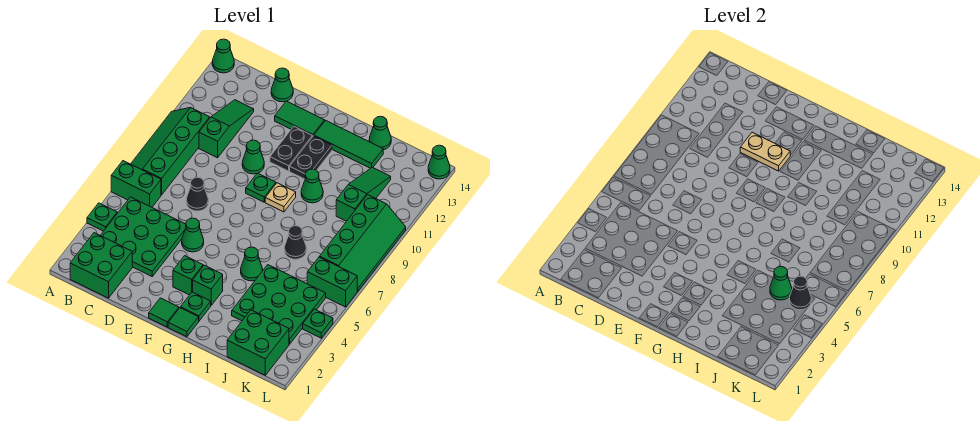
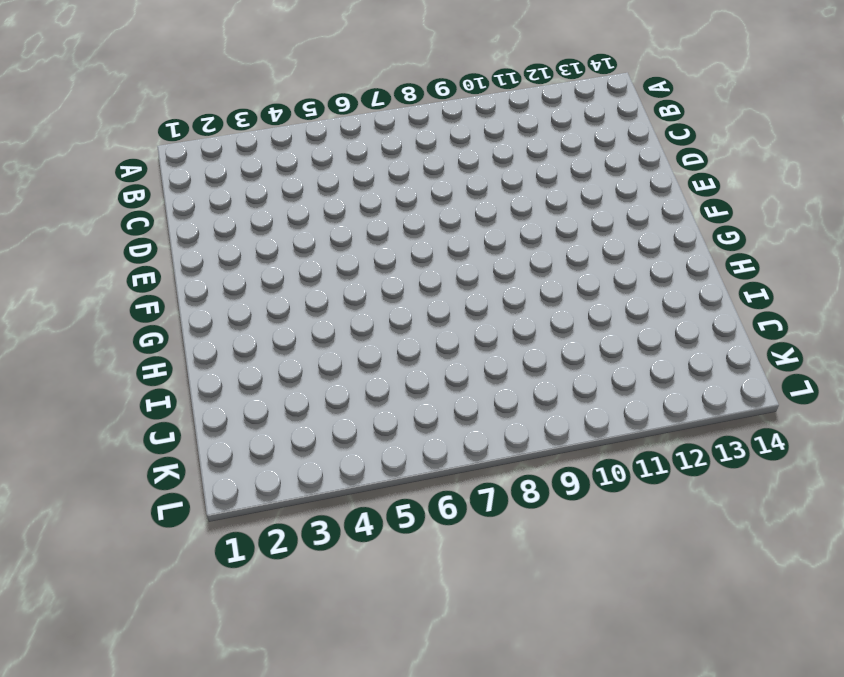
none -> green plate A4 level 1
none -> green brick A6:B6 level 1
none -> green slope A7:B10 level 1 top B
none -> green cone A14 level 1

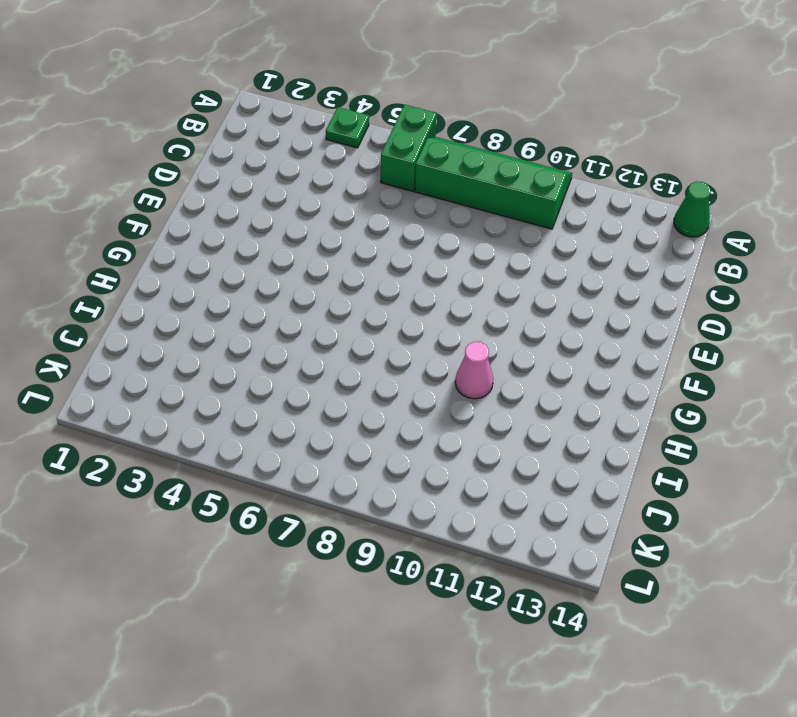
pink cone H10 level 1 -> green cone H10 level 1
none -> green brick B1:C2 level 1
none -> green plate B3:D5 level 1
none -> green slope C10:C12 level 1 top 10
none -> black cone D7 level 1

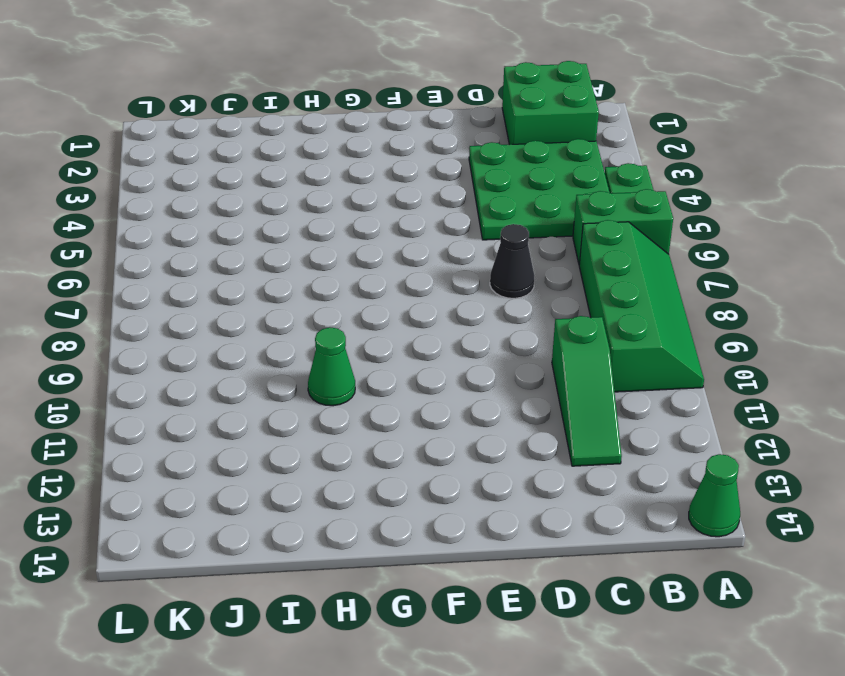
none -> green cone D14 level 1
none -> green cone E5 level 1
none -> green cone E10 level 1
none -> green tile E13:F13 level 1

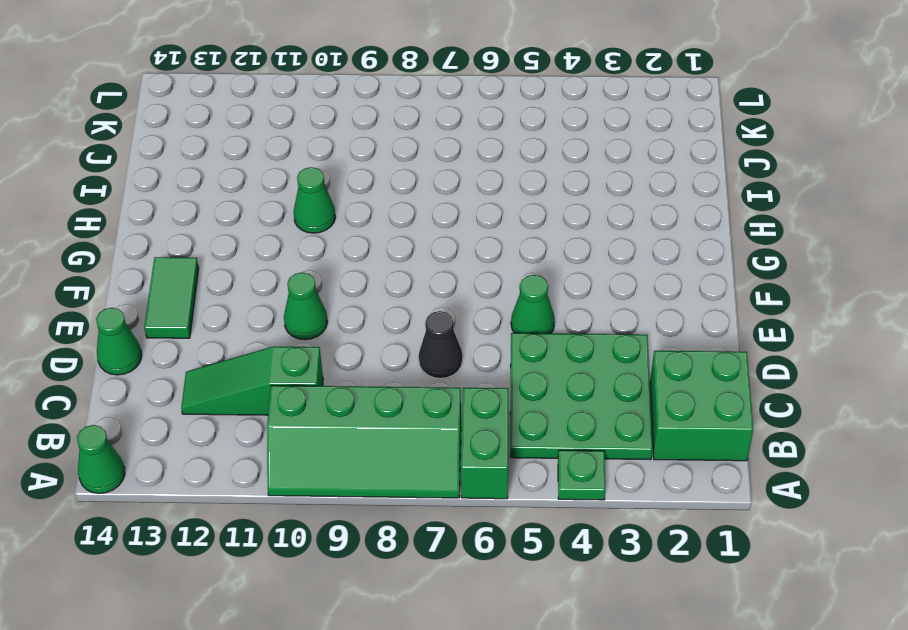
none -> green tile F1 level 1
none -> green brick F3 level 1
none -> green plate F9 level 1
none -> black plate F11:F12 level 1

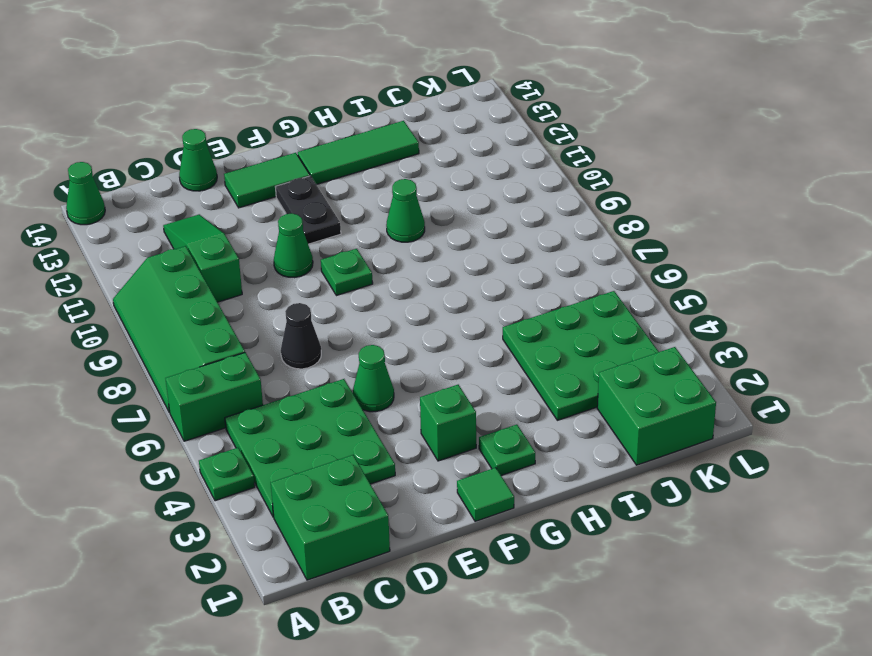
none -> green tile G1 level 1
none -> green brick G3 level 1
none -> tan plate G9 level 1
none -> black plate G11:G12 level 1

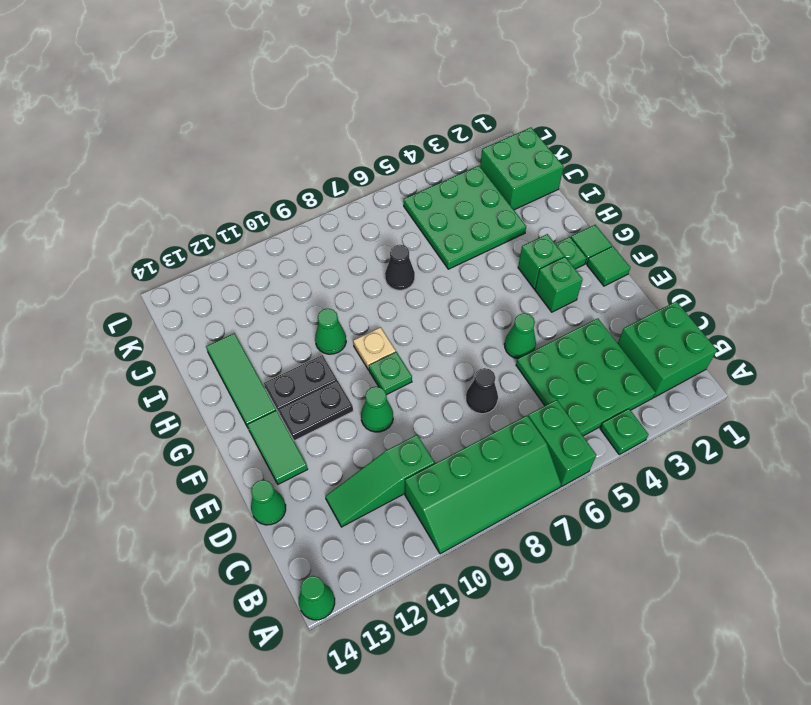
none -> green cone H5 level 1
none -> green cone I14 level 1
none -> green slope J10:J12 level 1 top 10
none -> green brick K6:L6 level 1

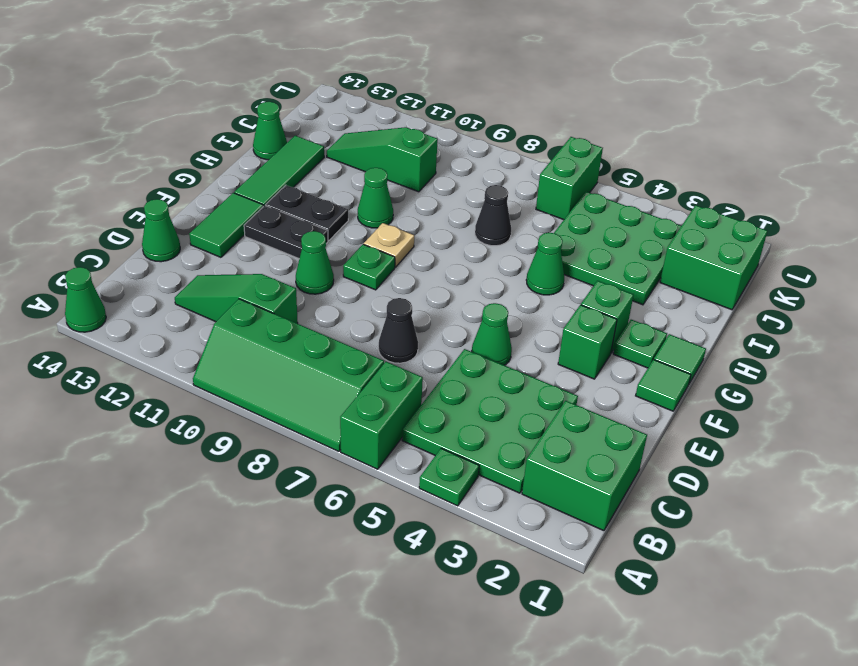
none -> green slope K7:L10 level 1 top K
none -> green plate L4 level 1
none -> green cone L14 level 1
none -> tan plate E11:F11 level 2

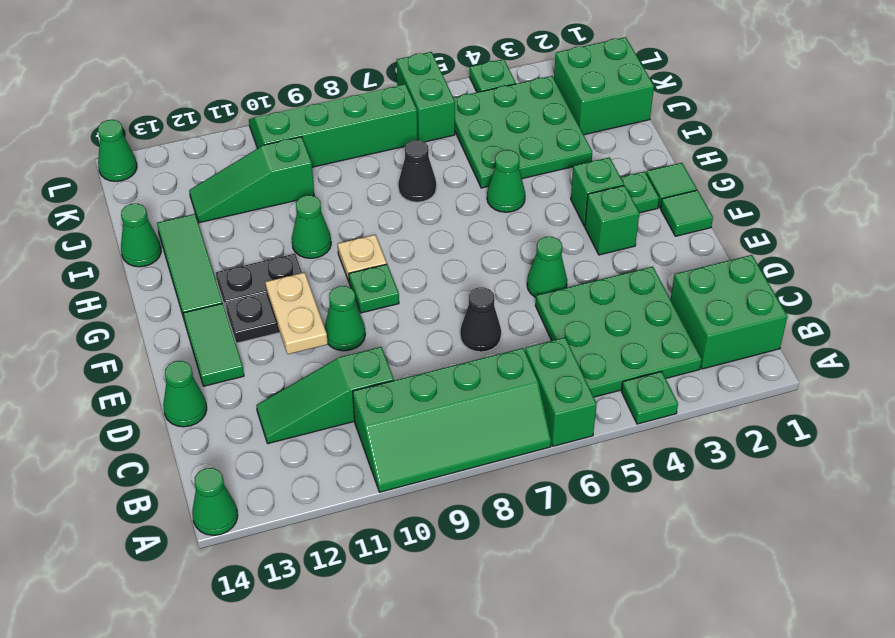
none -> green cone J5 level 2
none -> black cone K5 level 2

